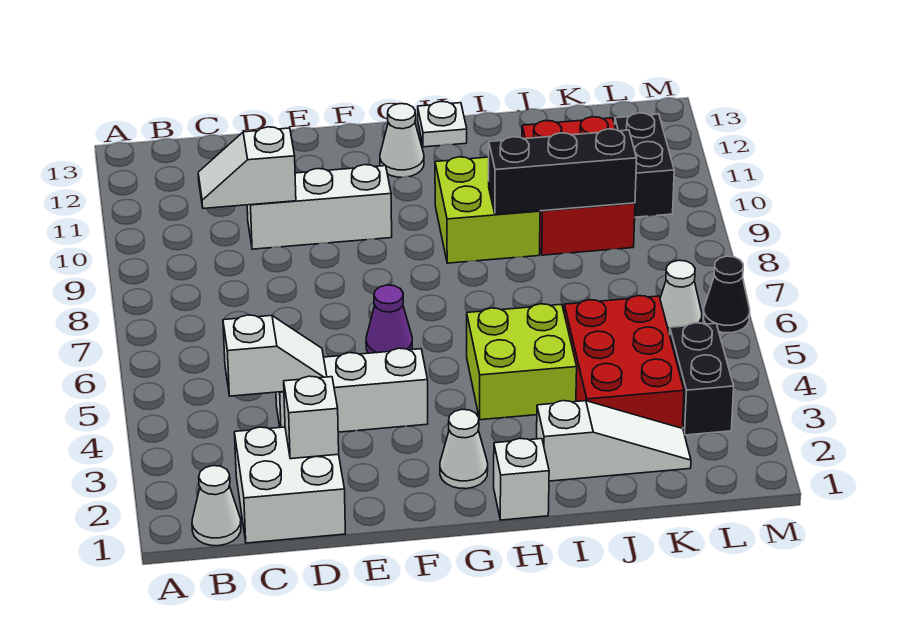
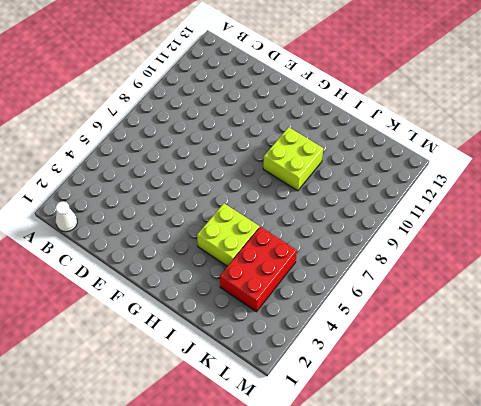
none -> white brick C1:D2 level 1
none -> white brick D4:F4 level 1
none -> white brick D10:F10 level 1

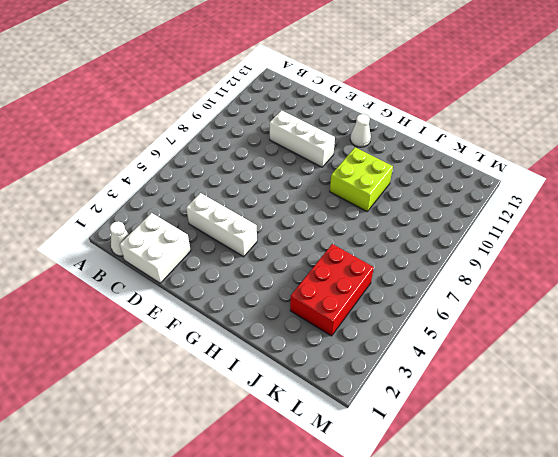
none -> purple cone F6 level 1
none -> white cone G2 level 1
none -> white brick H1 level 1

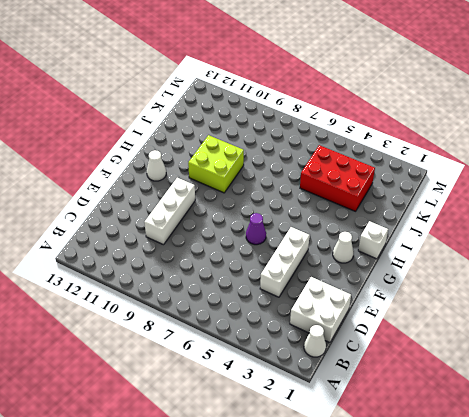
none -> lime brick H4:I5 level 1
none -> white plate H13 level 1
none -> white slope I2:K2 level 1 top I

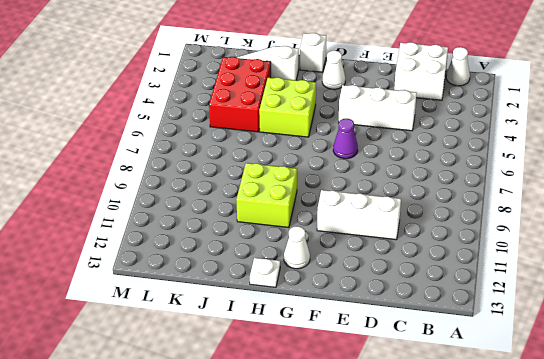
none -> red brick J9:K11 level 1
none -> black brick L3:L4 level 1
none -> white cone L6 level 1

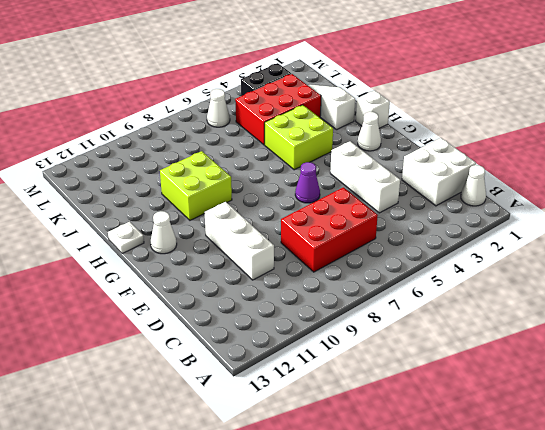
red brick C6:D8 level 1 -> red brick J9:K11 level 1
none -> black brick L10:L11 level 1
none -> black cone M6 level 1
none -> white slope C4:D4 level 2 top C

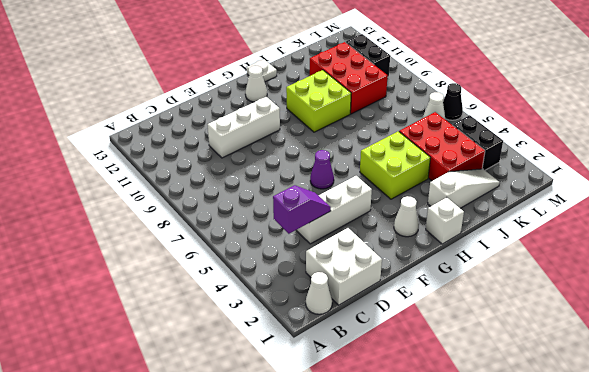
purple slope C4:D4 level 2 top C -> white slope C4:D4 level 2 top C
none -> white slope C10:D10 level 2 top D
none -> white brick D2 level 2
none -> black brick I9:K9 level 2

